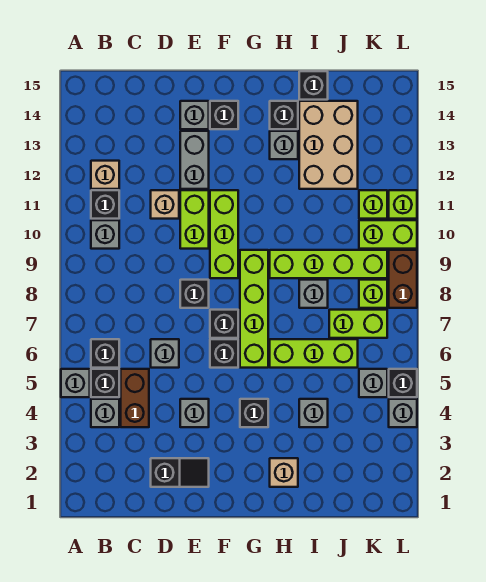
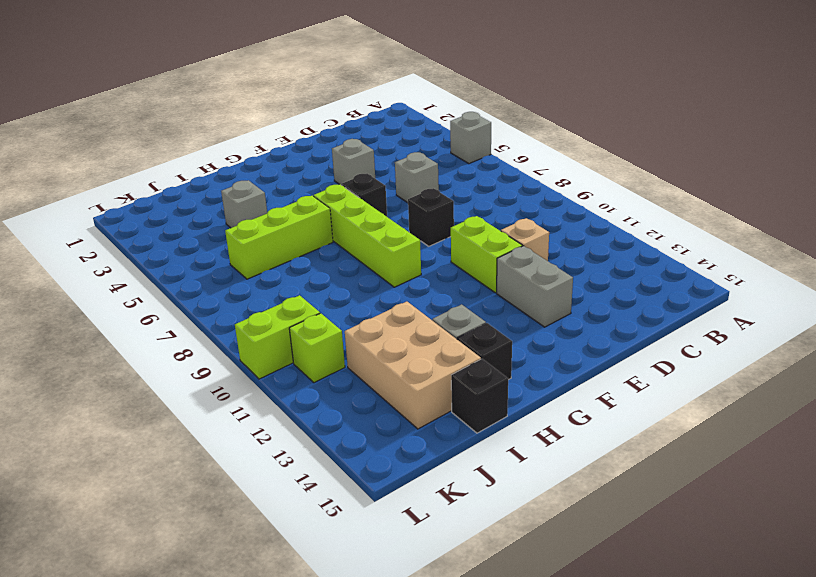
none -> grey brick B4 level 1
none -> black brick B5 level 1
none -> black brick B6 level 1
none -> grey brick B10 level 1

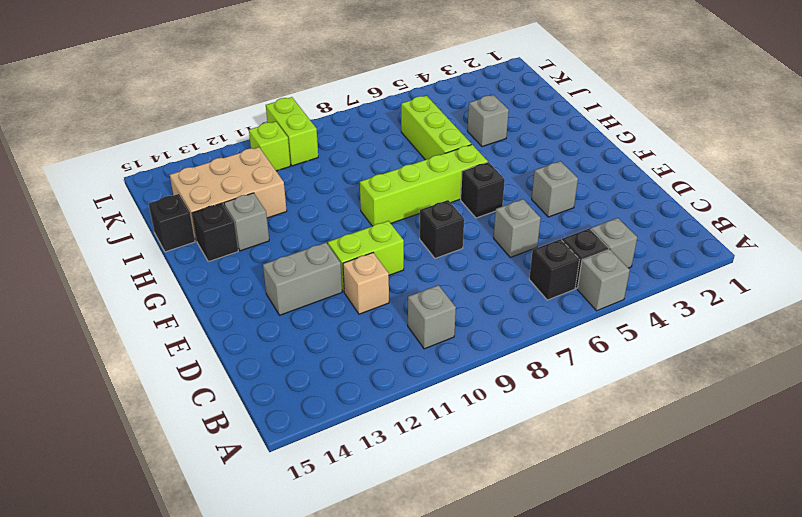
none -> black brick B11 level 1
none -> tan brick B12 level 1
none -> brown brick C4:C5 level 1
none -> black slope D2:E2 level 1 top D

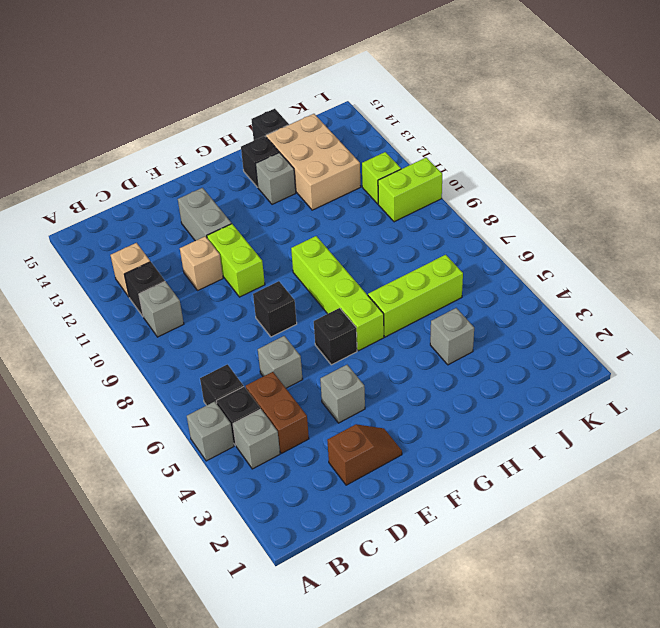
brown slope D2:E2 level 1 top D -> black slope D2:E2 level 1 top D
none -> grey brick E14 level 1
none -> black brick F7 level 1
none -> lime brick F9:F11 level 1
none -> black brick F14 level 1

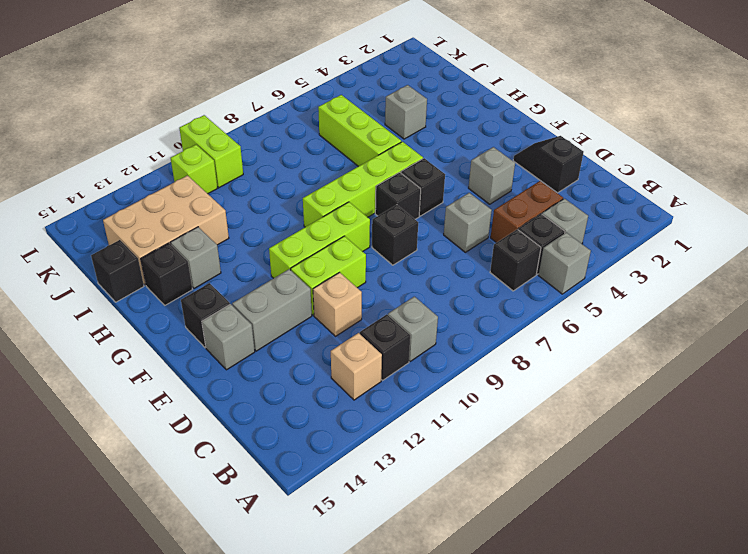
none -> black brick G4 level 1
none -> tan brick H2 level 1
none -> lime brick H9:K9 level 1
none -> grey brick I8 level 1

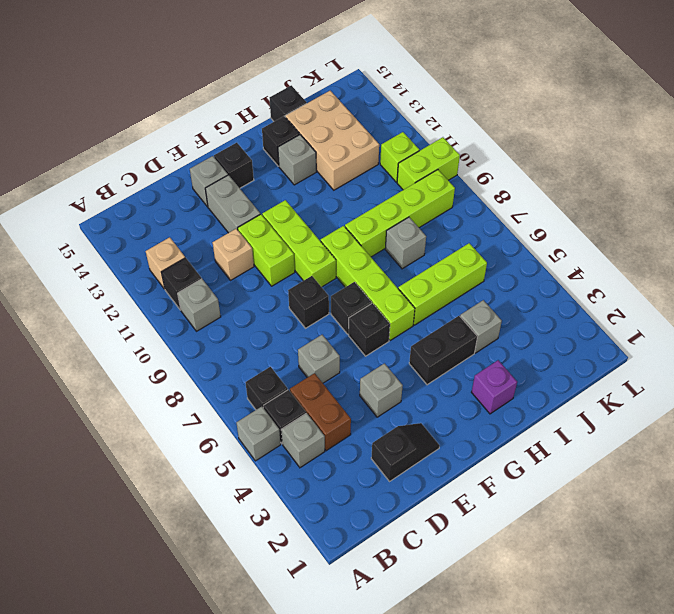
black brick G4:H4 level 1 -> black brick G4 level 1
purple brick H2 level 1 -> tan brick H2 level 1
none -> lime brick J7:K7 level 1
none -> grey brick K5 level 1
none -> lime brick K8 level 1
none -> grey brick L4 level 1

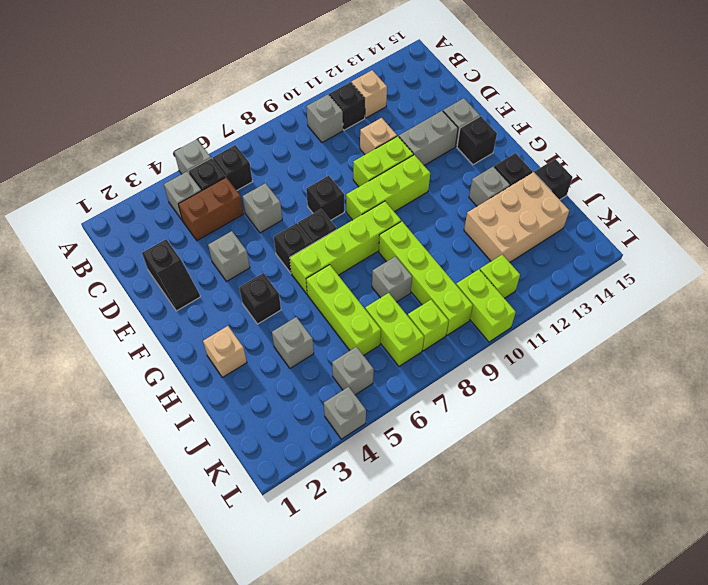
none -> black brick L5 level 1
none -> brown brick L8:L9 level 1
none -> lime brick L11 level 1

